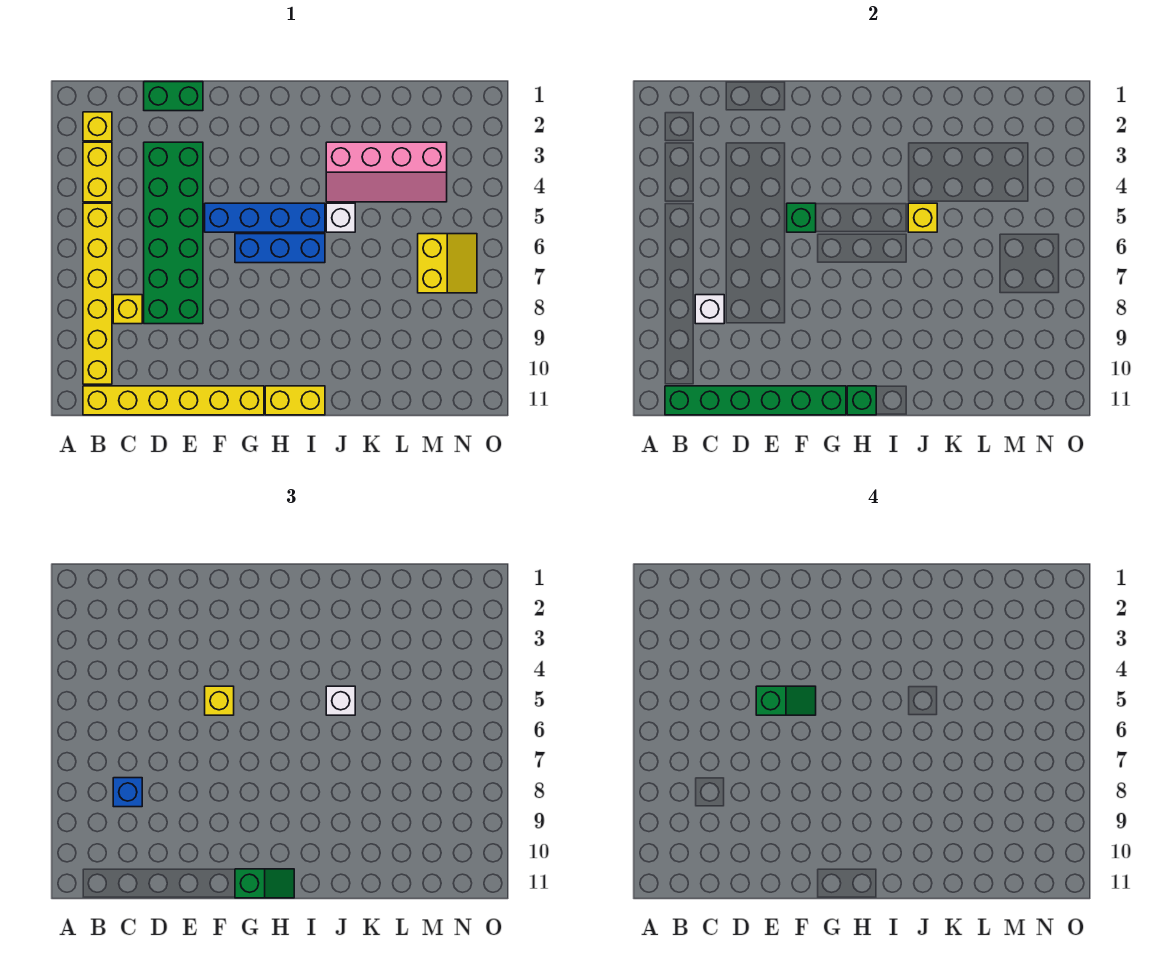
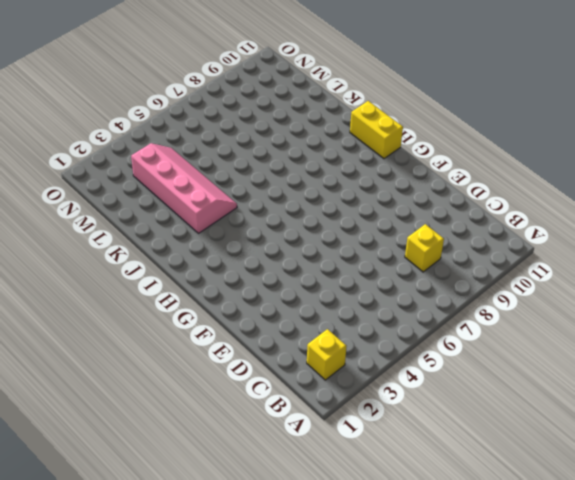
none -> yellow brick B3:B4 level 1
none -> yellow brick B5:B10 level 1
none -> yellow brick B11:G11 level 1

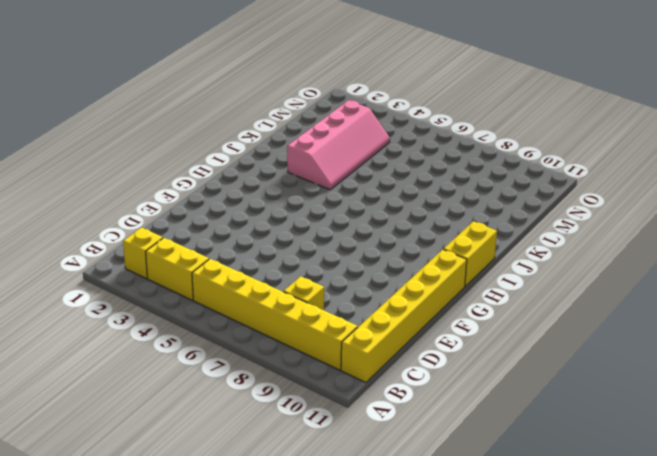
none -> green brick D1:E1 level 1
none -> green brick D3:E8 level 1
none -> blue brick F5:I5 level 1

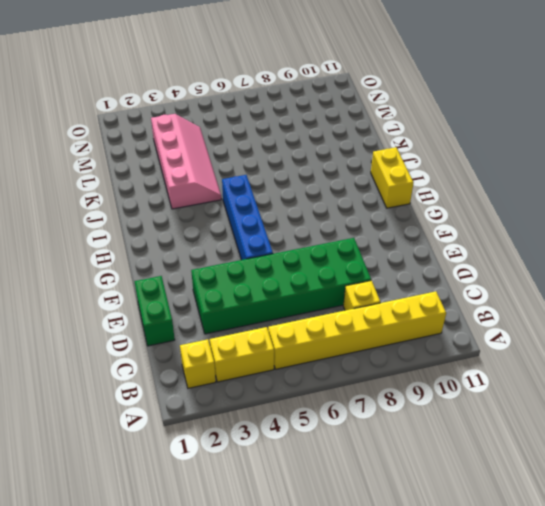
none -> yellow brick B11:G11 level 1
none -> blue brick G6:I6 level 1
none -> white brick J5 level 1

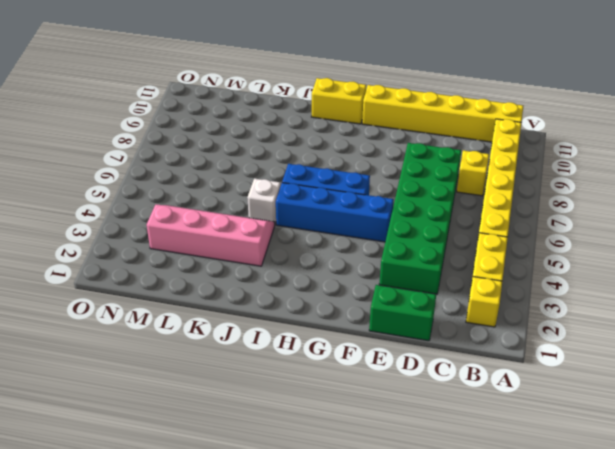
none -> yellow slope M6:N7 level 1 top M
none -> green brick B11:G11 level 2
none -> white brick C8 level 2

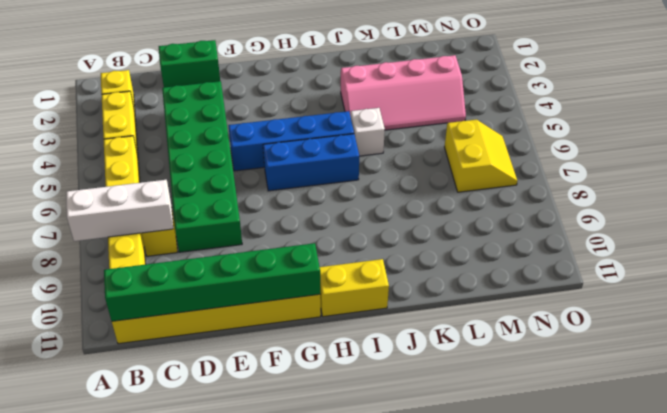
white brick A8:C8 level 2 -> white brick C8 level 2
none -> green brick F5 level 2
none -> green brick H11 level 2
none -> yellow brick J5 level 2

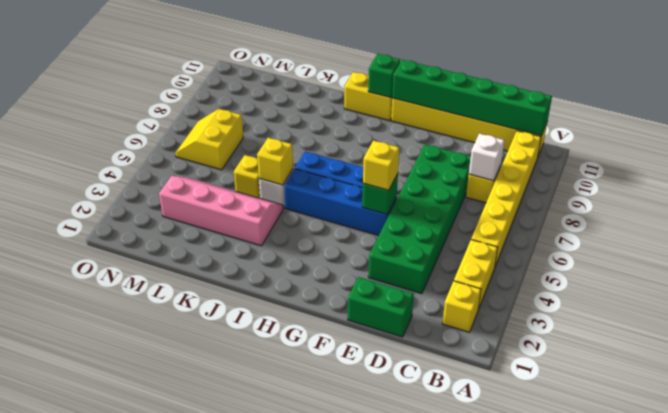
yellow brick K5 level 1 -> none
none -> blue brick C8 level 3
none -> green slope G11:H11 level 3 top G
none -> white brick J5 level 3

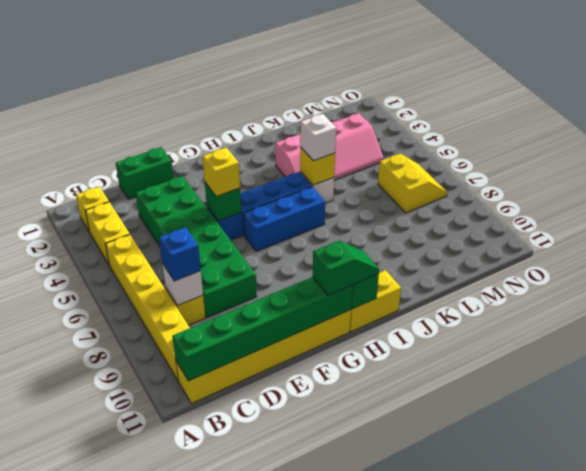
none -> green slope E5:F5 level 4 top E

